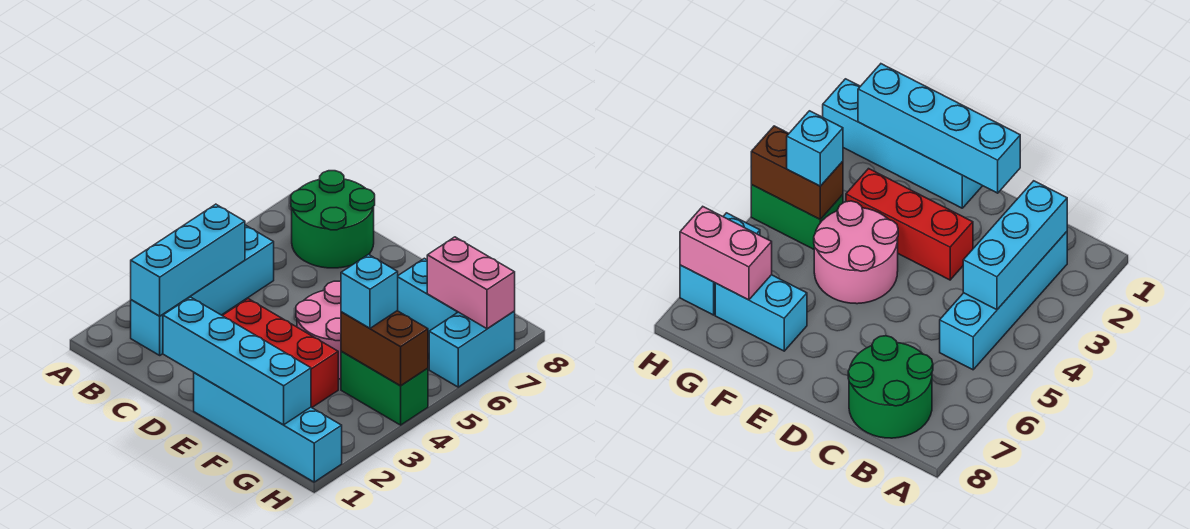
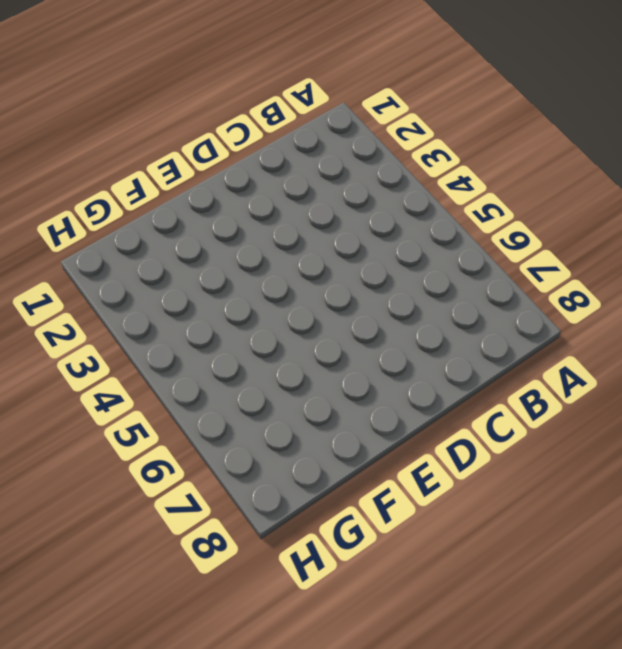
none -> cyan brick B2:B5 level 1
none -> green round brick B7:C8 level 1
none -> red brick D3:F3 level 1

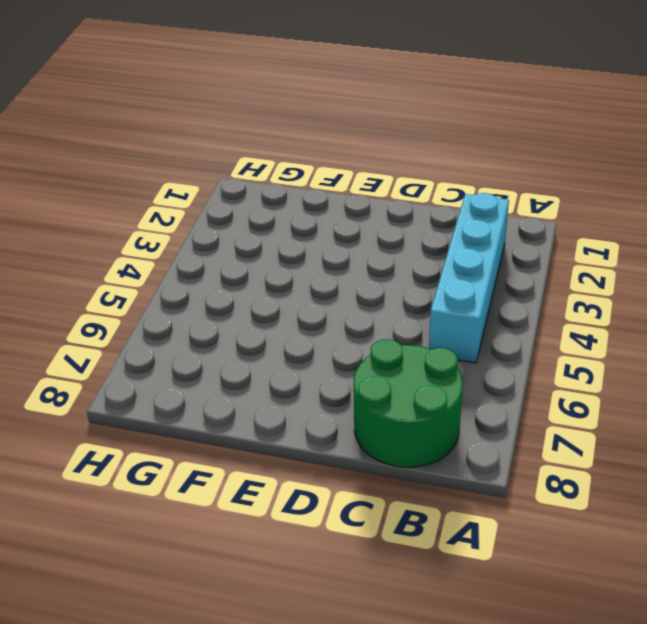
none -> red brick D3:F3 level 1
none -> cyan brick E1:H1 level 1
none -> pink round brick E4:F5 level 1

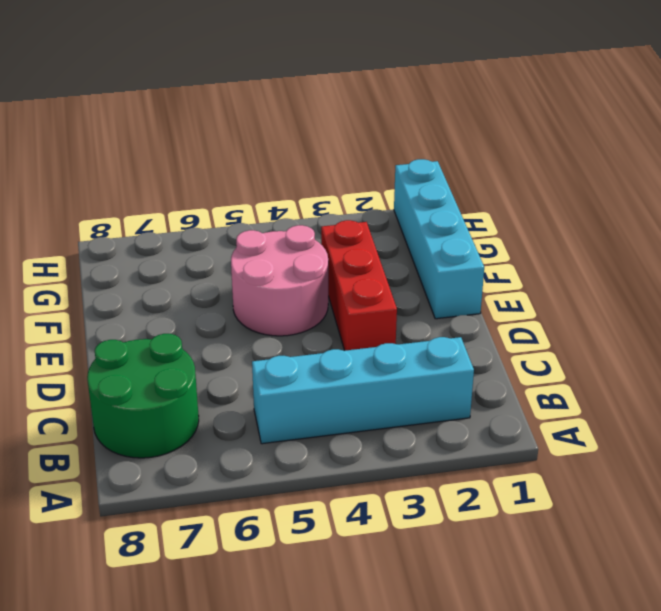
none -> cyan brick F7:G7 level 1
none -> green brick G4:H4 level 1
none -> cyan brick H6:H7 level 1

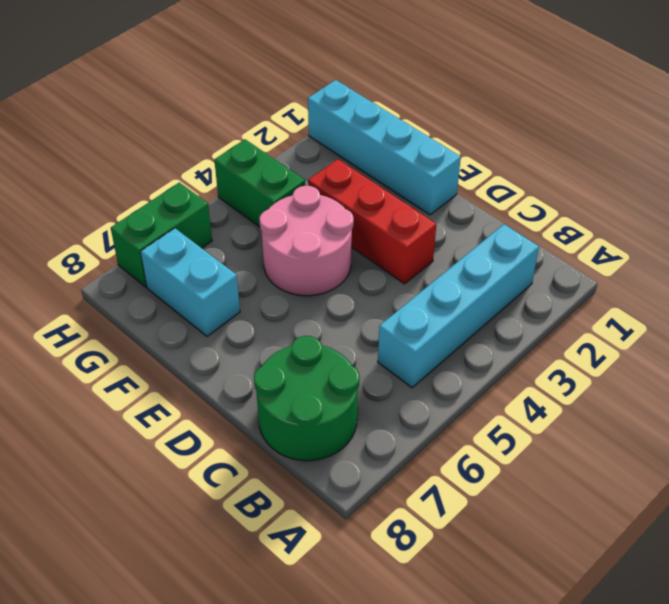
green brick H6:H7 level 1 -> cyan brick H6:H7 level 1
none -> cyan brick B2:B4 level 2
none -> cyan brick D1:G1 level 2
none -> brown brick G4:H4 level 2

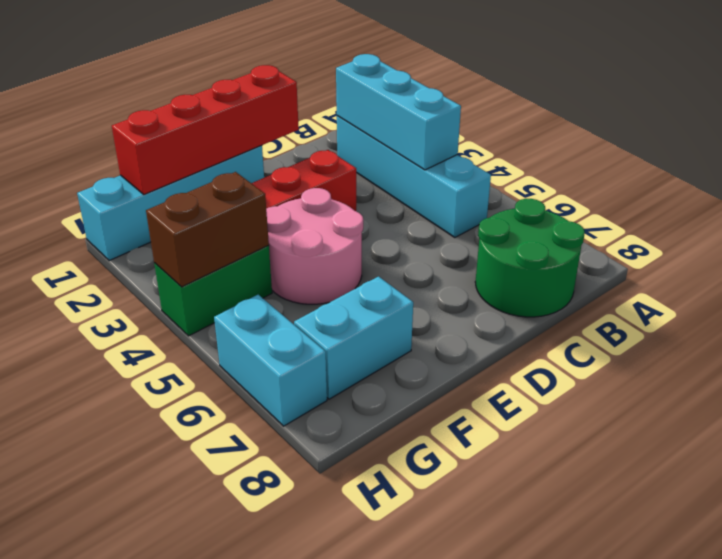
red brick D1:G1 level 2 -> cyan brick D1:G1 level 2
none -> pink brick G7:H7 level 2
none -> cyan brick G4 level 3

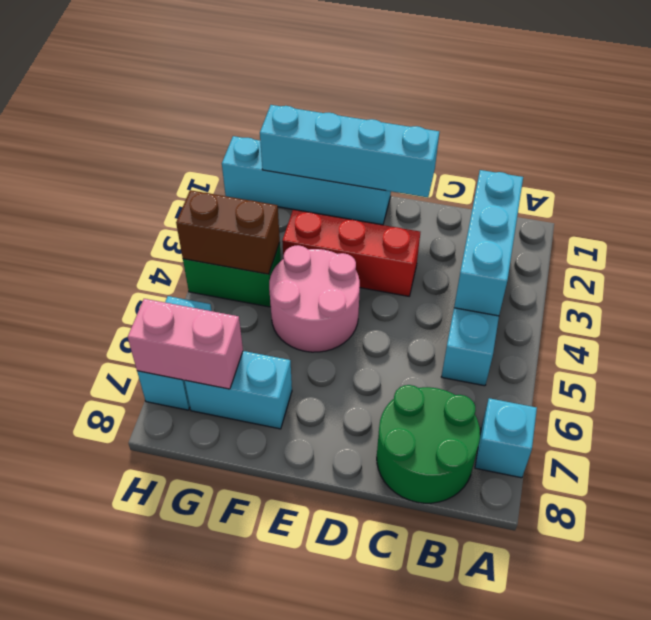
cyan brick A7 level 1 -> cyan brick G4 level 3

